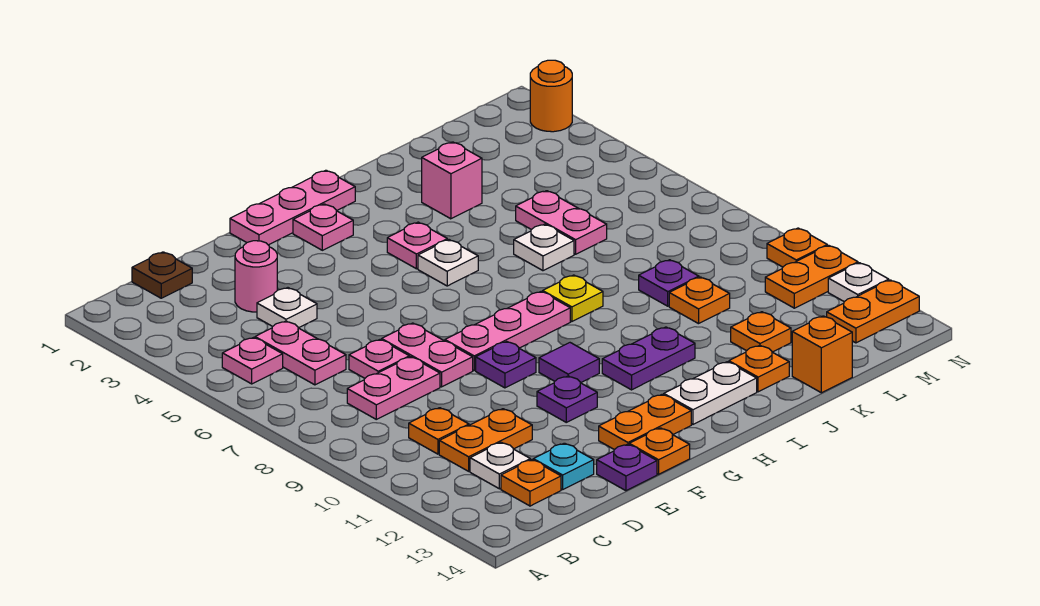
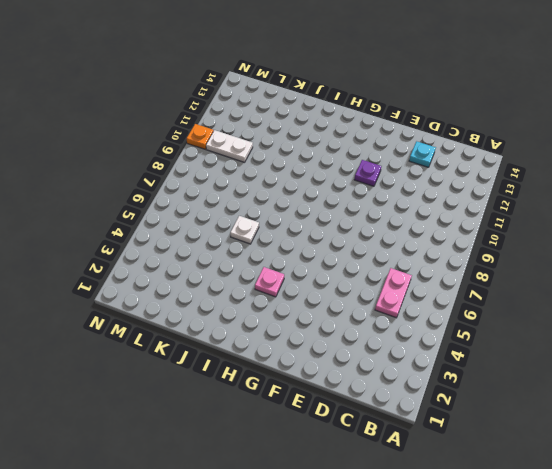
white plate L10:M10 level 1 -> white plate H13:I13 level 1
none -> pink plate B5 level 1
none -> brown plate C1 level 1
none -> pink plate C8:D8 level 1
none -> orange plate C10 level 1

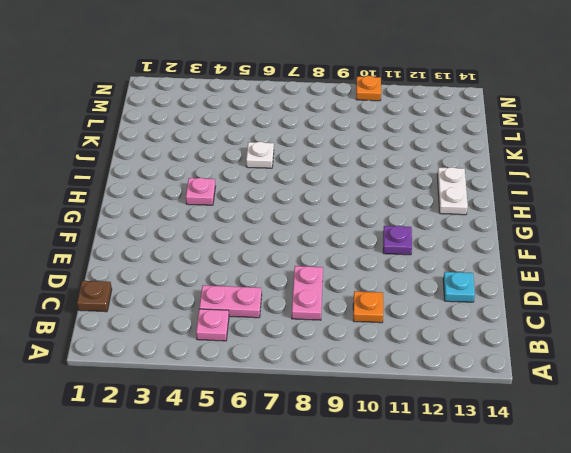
none -> orange plate C11:D11 level 1
none -> white plate C12 level 1
none -> orange plate C13 level 1
none -> pink round brick D3 level 1

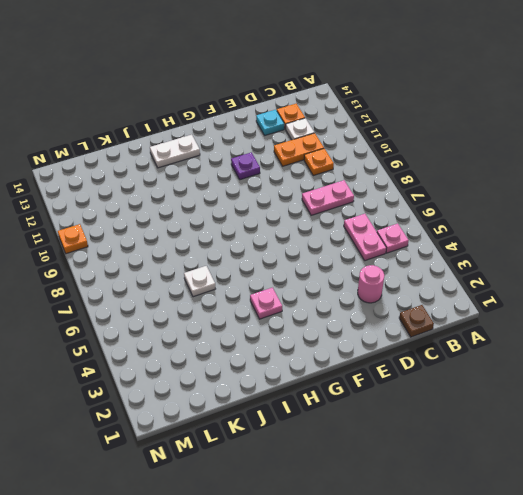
none -> white plate D4 level 1
none -> pink plate D7 level 1
none -> pink plate E7:E8 level 1
none -> purple plate E14 level 1

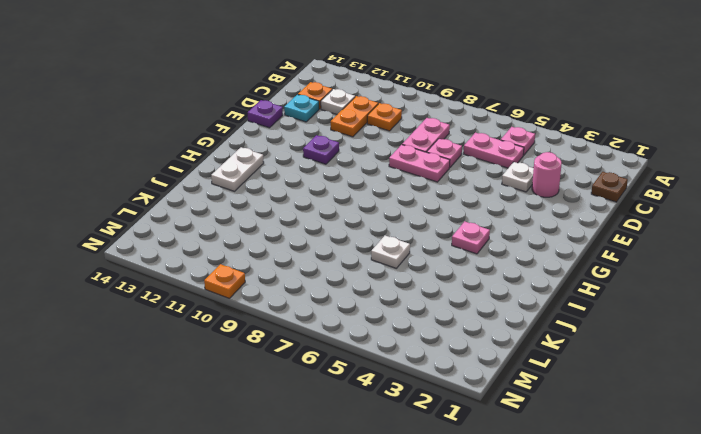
none -> pink plate F1:H1 level 1
none -> pink plate F8:H8 level 1
none -> purple plate F9 level 1
none -> orange plate F13:G13 level 1

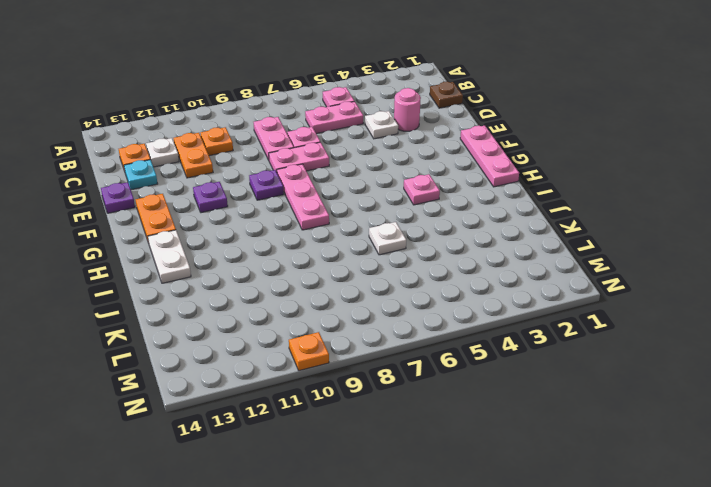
none -> orange plate F14 level 1
none -> pink plate G2 level 1
none -> purple tile G10 level 1
none -> white plate H5 level 1

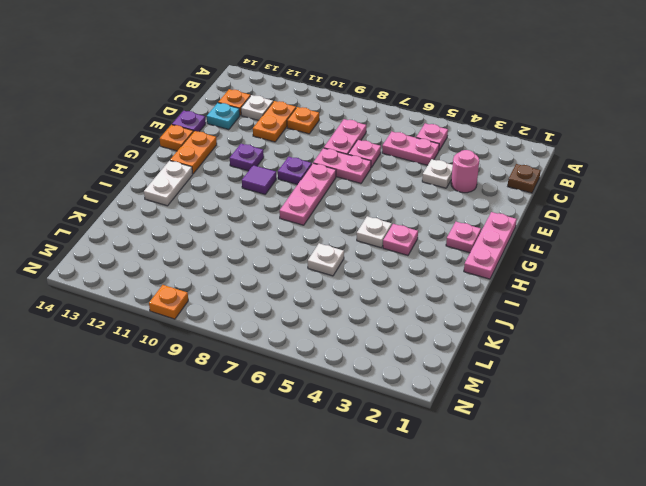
none -> purple plate H11:I11 level 1
none -> yellow plate I8 level 1
none -> pink brick J3 level 1
none -> orange plate J13 level 1

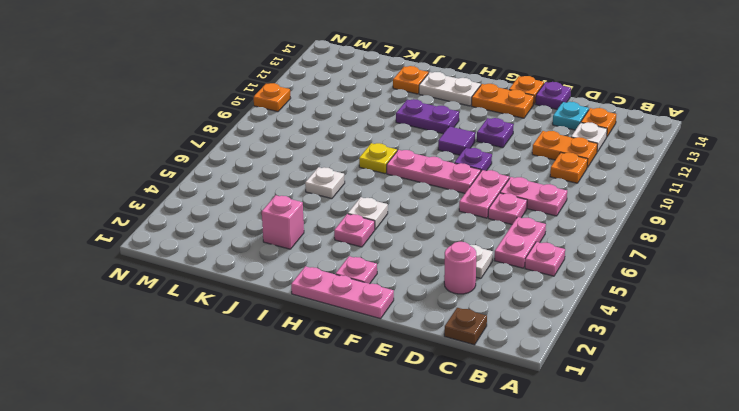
none -> pink plate K5:K6 level 1
none -> purple plate K9 level 1
none -> orange plate K10 level 1
none -> orange plate K12 level 1

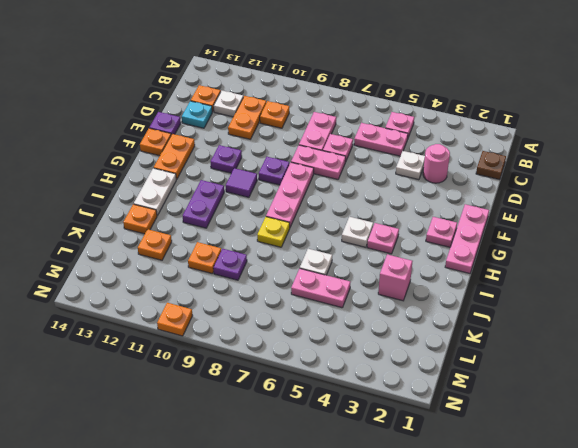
none -> orange brick K14 level 1
none -> orange plate M11:N11 level 1
none -> orange plate M13:N13 level 1
none -> orange round brick N2 level 1

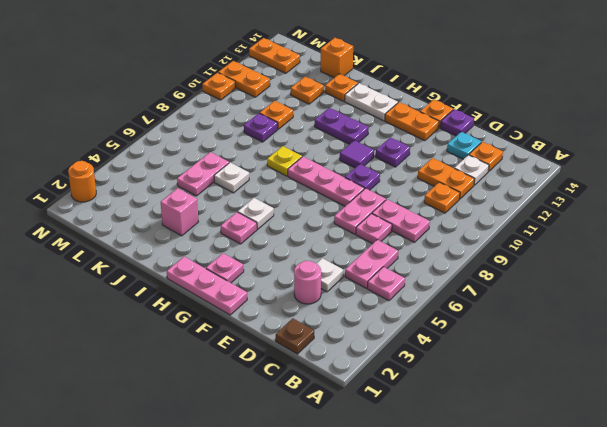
none -> white plate N12 level 1

